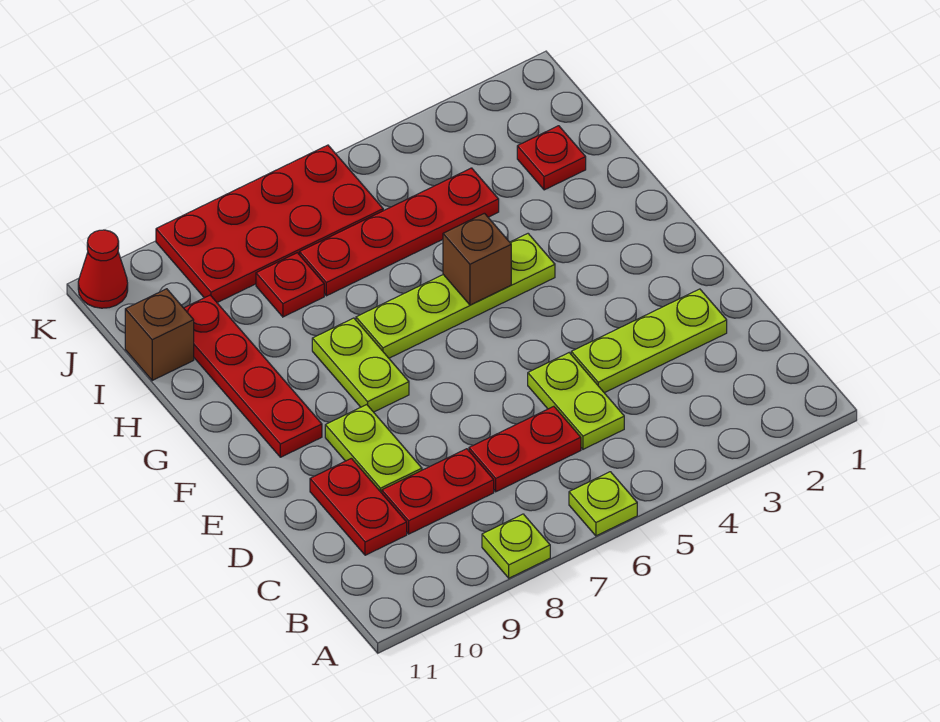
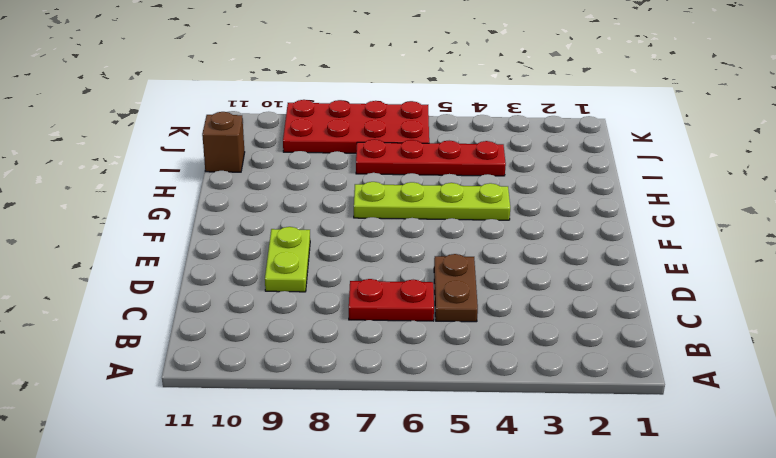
brown plate C5:D5 level 1 -> lime plate C5:D5 level 1
none -> lime plate A6 level 1
none -> lime plate A8 level 1
none -> red plate C8:C9 level 1

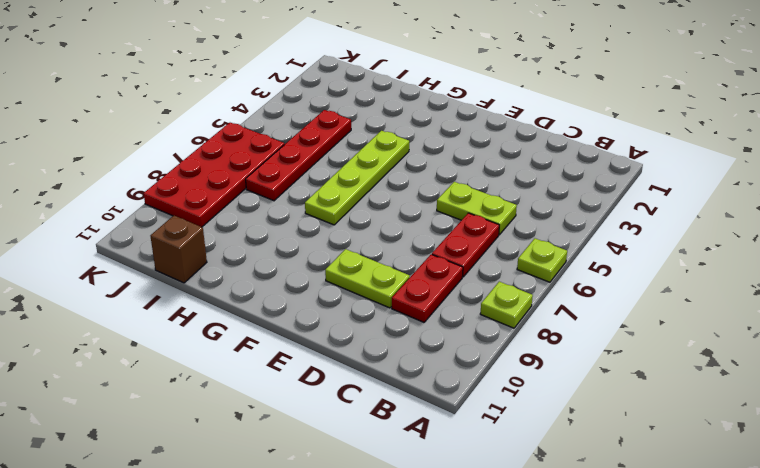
none -> red plate C10:D10 level 1
none -> lime plate D2:D4 level 1
none -> lime plate F8:G8 level 1

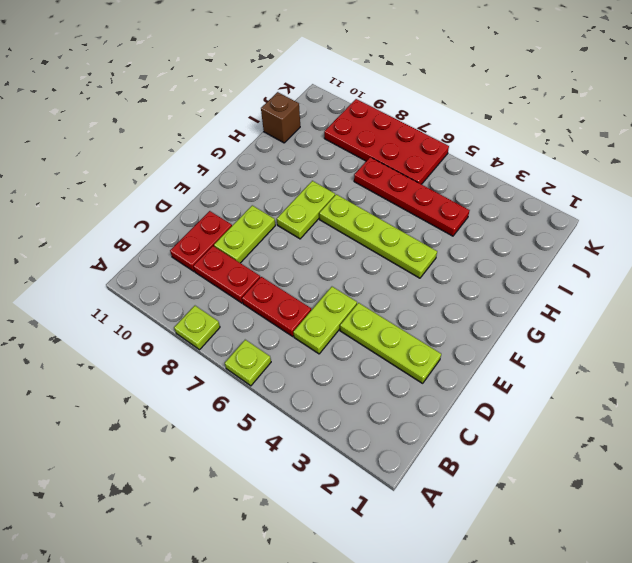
none -> red plate F10:I10 level 1
none -> red plate I2 level 1
none -> red plate I8 level 1

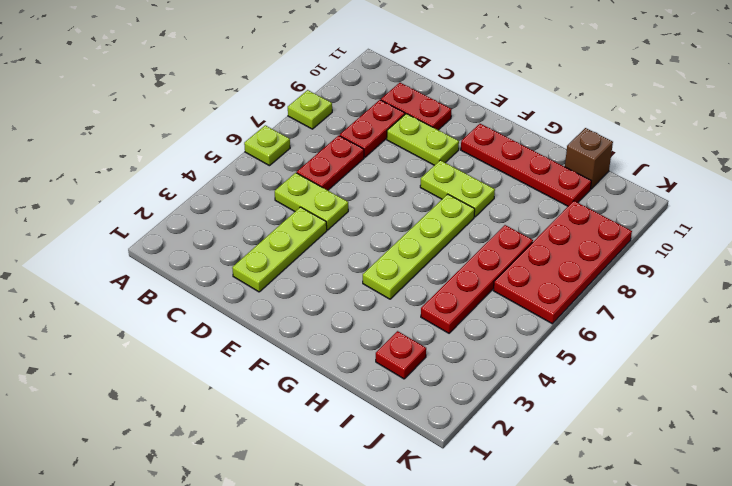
none -> red plate I8 level 1
none -> red cone K11 level 1
none -> brown brick G5 level 2

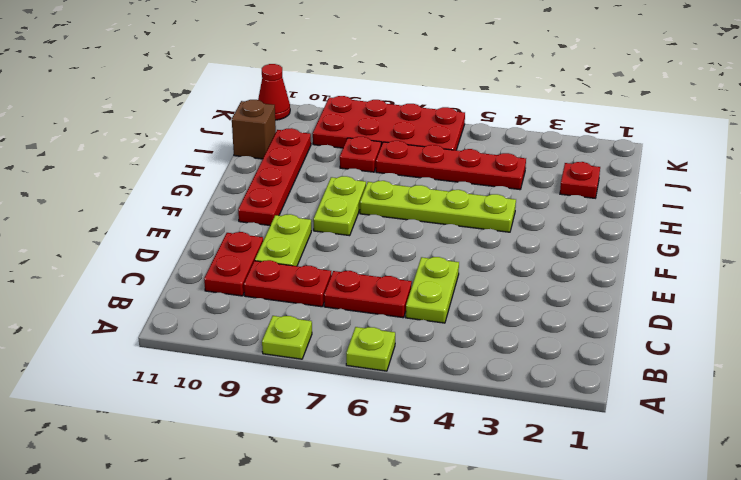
none -> lime plate D2:D4 level 1
none -> brown brick G5 level 2

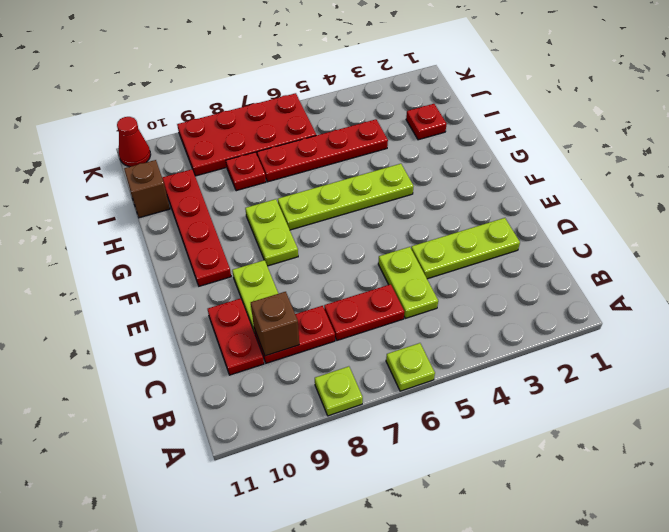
brown brick C9 level 2 -> brown brick G5 level 2

